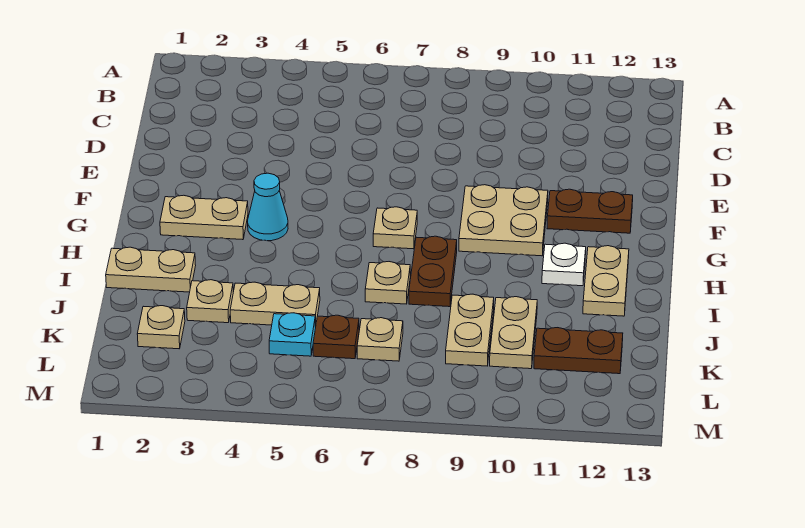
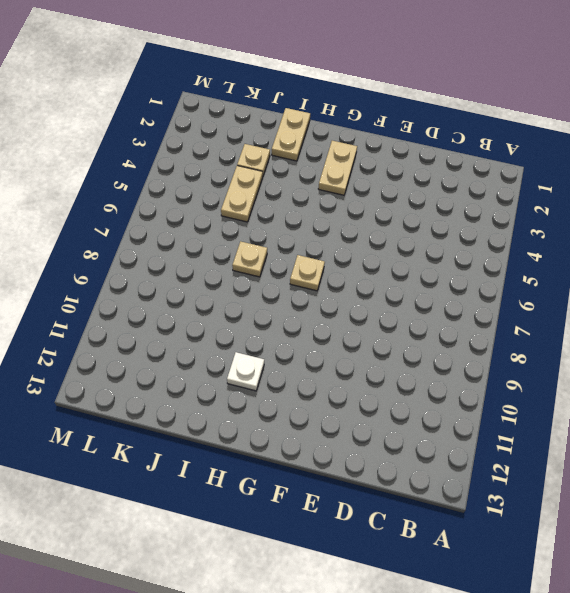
none -> tan plate F9:G10 level 1
none -> brown plate F11:F12 level 1
none -> cyan cone G4 level 1

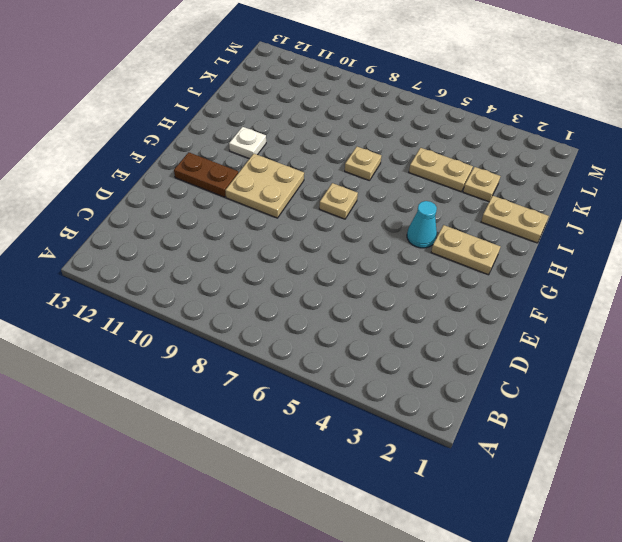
none -> brown plate H8:I8 level 1
none -> tan plate H12:I12 level 1
none -> tan plate J9:K9 level 1

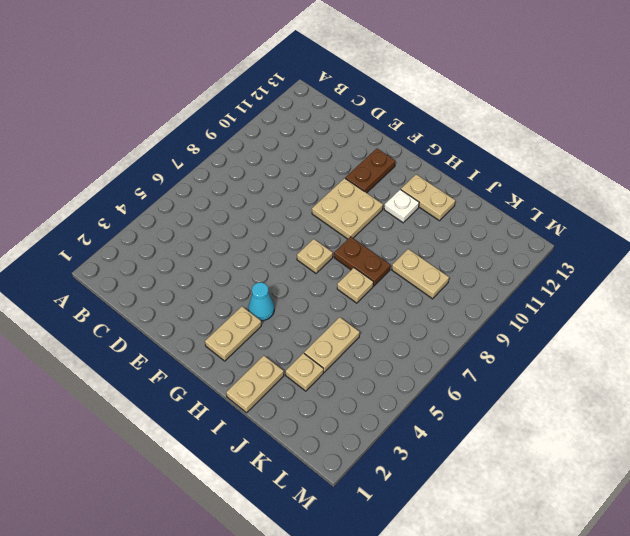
none -> tan plate J10:K10 level 1
none -> tan plate K2 level 1
none -> cyan plate K5 level 1

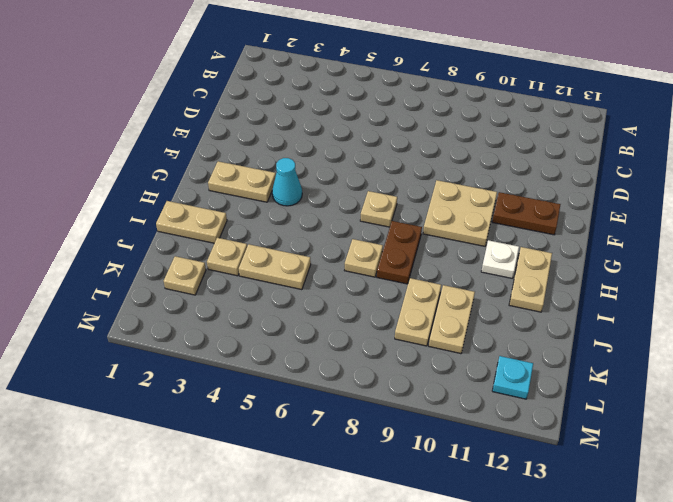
cyan plate L12 level 1 -> cyan plate K5 level 1
none -> brown plate K6 level 1
none -> tan plate K7 level 1
none -> brown plate K11:K12 level 1

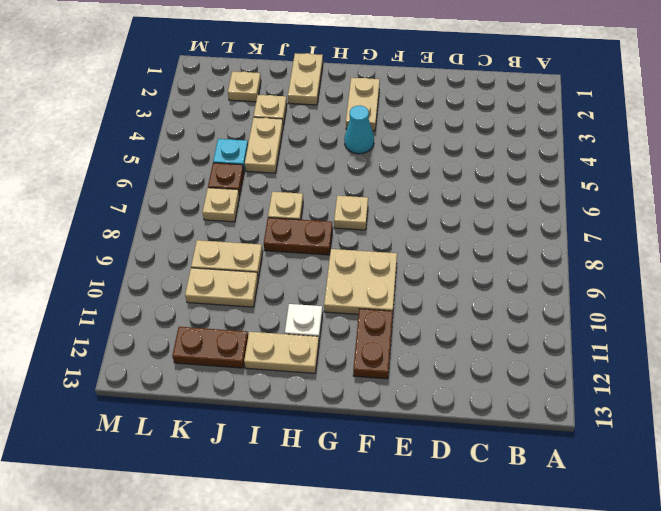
brown plate J12:K12 level 1 -> brown plate K11:K12 level 1

